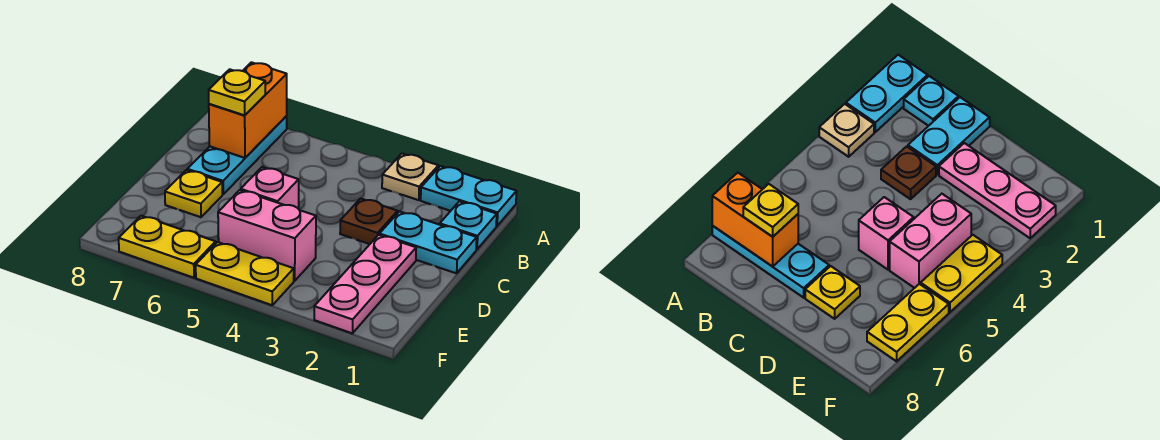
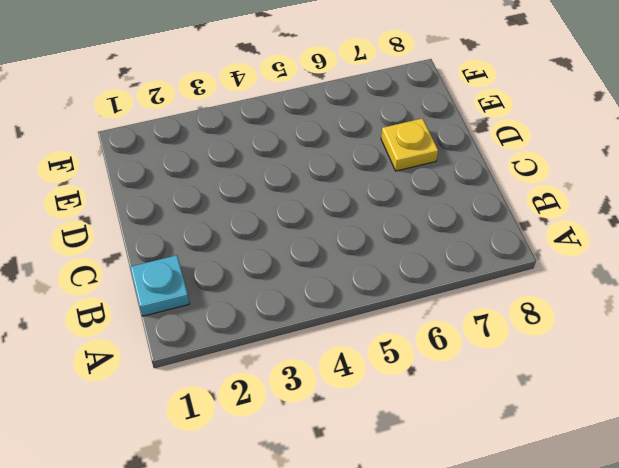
none -> cyan plate A1:A2 level 1
none -> tan plate A3 level 1
none -> cyan plate A7:C7 level 1

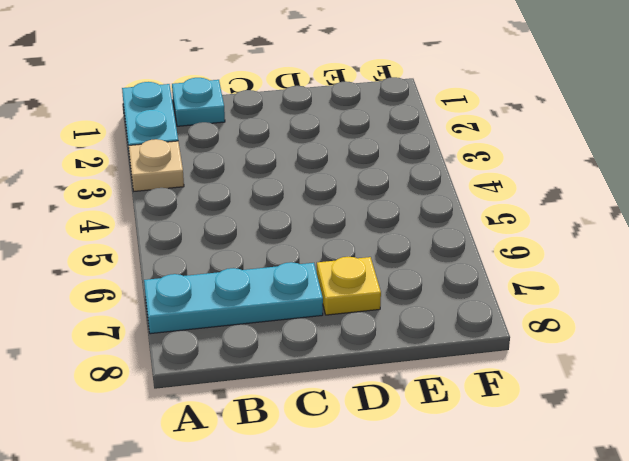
none -> cyan plate C1:C2 level 1
none -> brown plate C3 level 1
none -> pink plate D2:F2 level 1

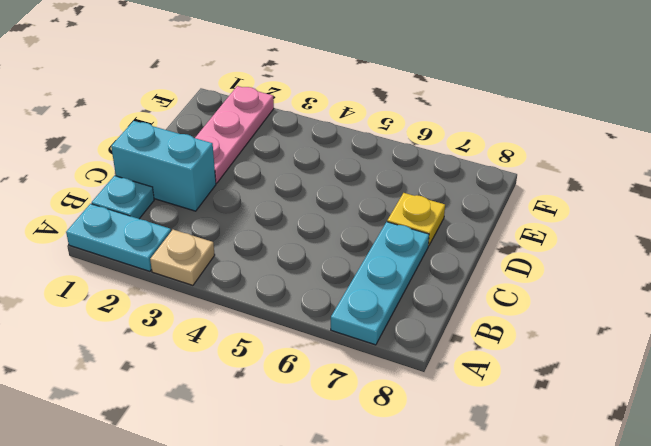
cyan brick C1:C2 level 1 -> cyan plate C1:C2 level 1
none -> brown plate C3 level 1
none -> pink brick D5 level 1
none -> pink brick E4:E5 level 1

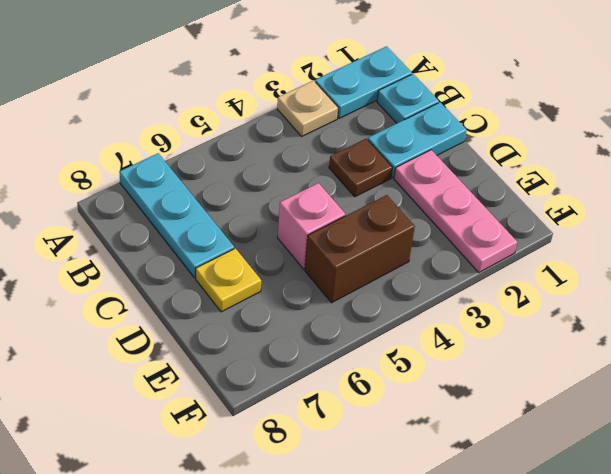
brown brick E4:E5 level 1 -> pink brick E4:E5 level 1
none -> yellow plate F4:F5 level 1
none -> yellow plate F6:F7 level 1
none -> orange brick A7:B7 level 2

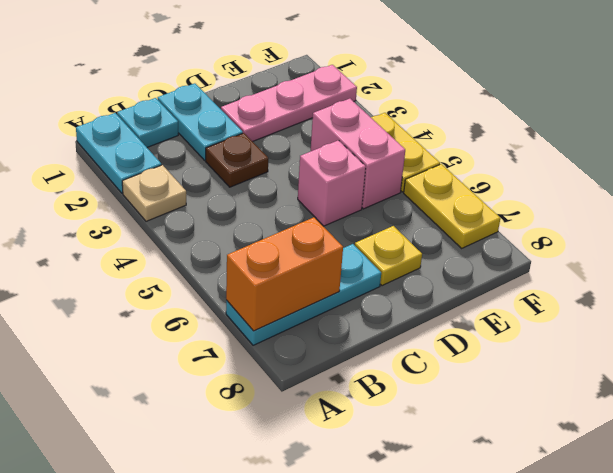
none -> yellow plate B7 level 3

